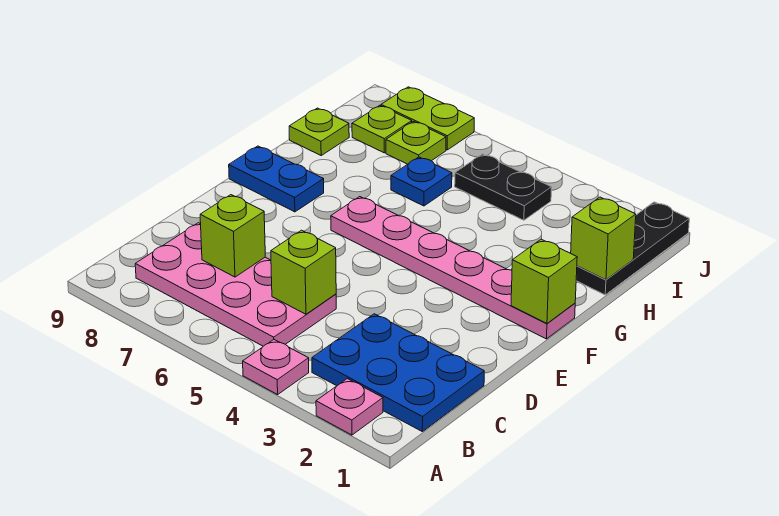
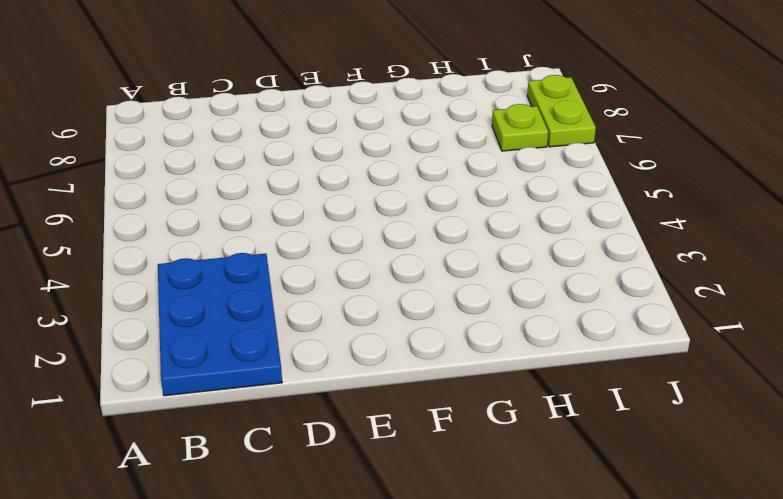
none -> pink plate A2 level 1
none -> pink plate A4 level 1
none -> pink plate B5:C8 level 1

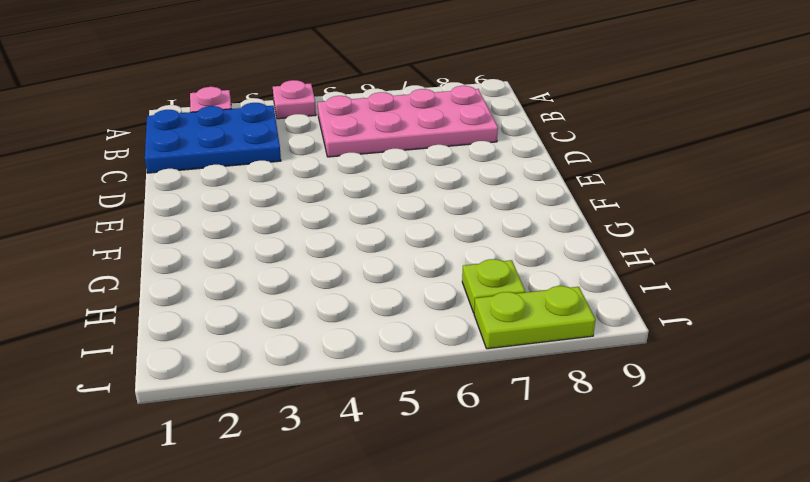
none -> pink plate F1:F6 level 1
none -> blue plate F8:F9 level 1
none -> black plate H1:J1 level 1

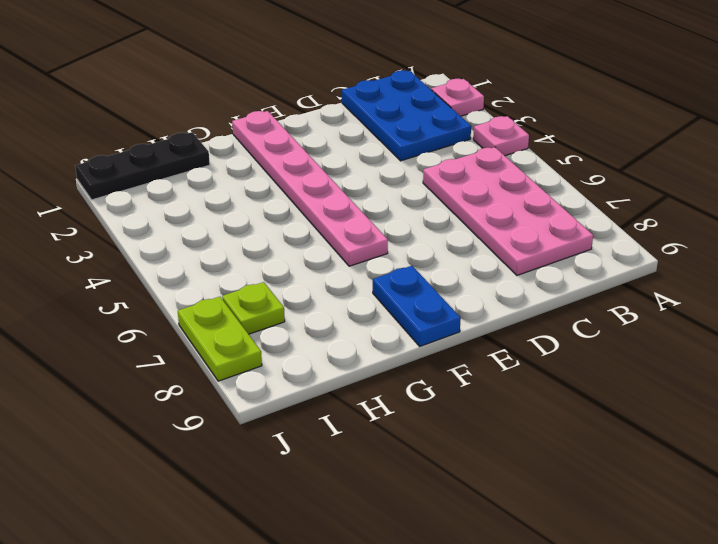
none -> blue plate H6 level 1
none -> lime plate H9 level 1
none -> black plate I4:I5 level 1

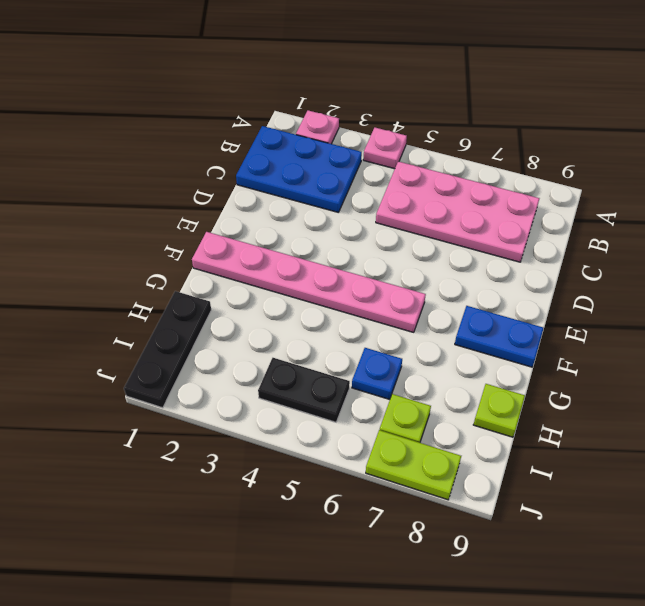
none -> lime plate I8 level 1
none -> lime brick C5 level 2
none -> lime brick C7 level 2

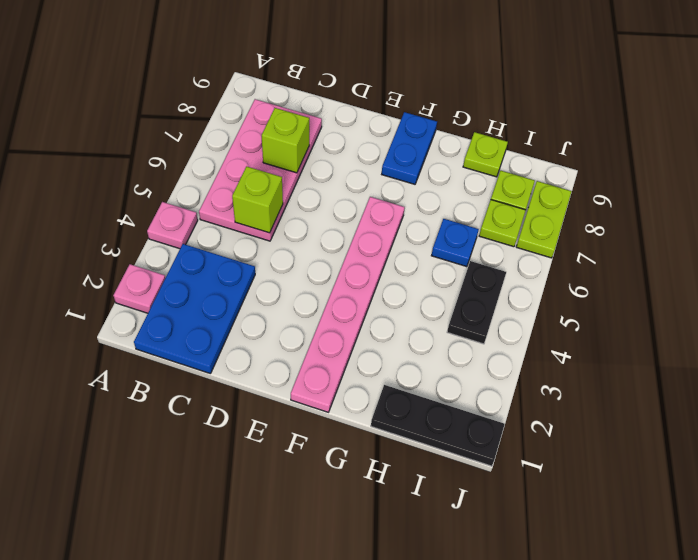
none -> lime brick F1 level 2
none -> lime brick H1 level 2

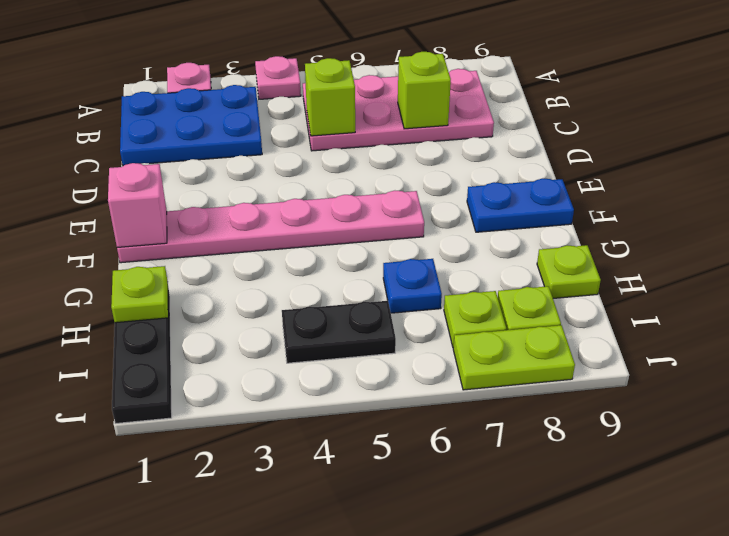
pink brick F1 level 2 -> lime brick F1 level 2
lime plate H1 level 2 -> lime brick H1 level 2

